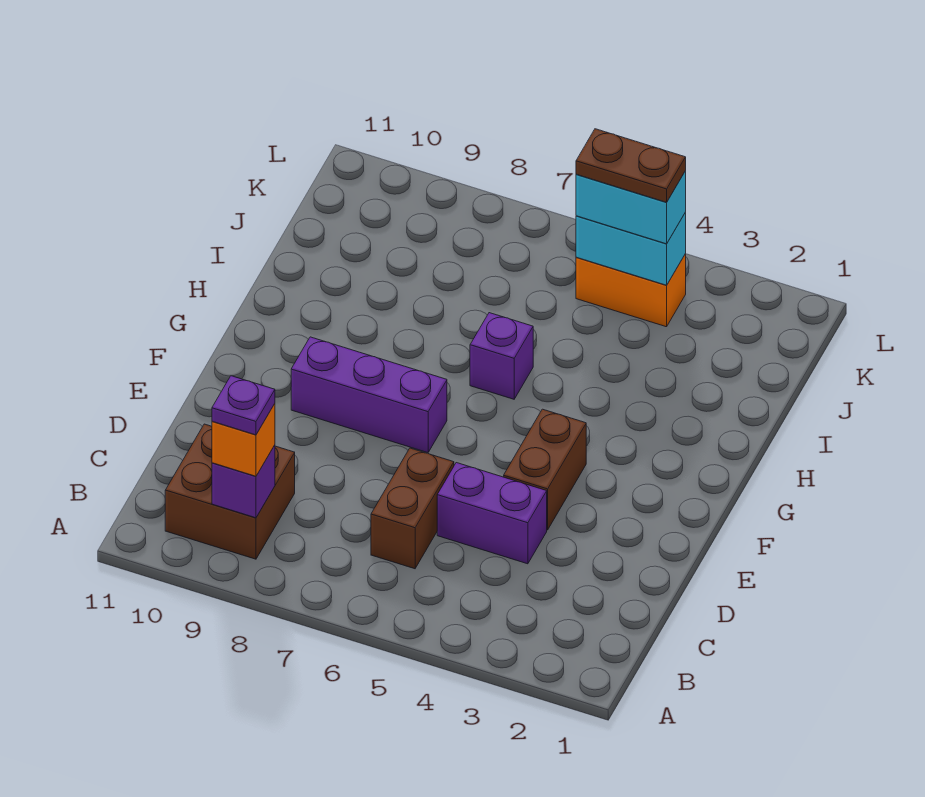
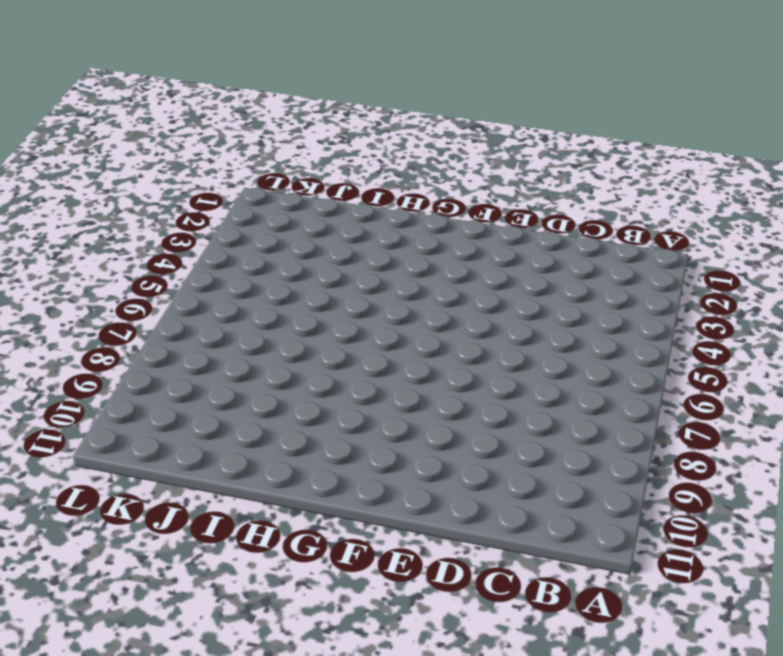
none -> brown brick B9:C10 level 1
none -> brown brick C6:D6 level 1
none -> purple brick D4:D5 level 1

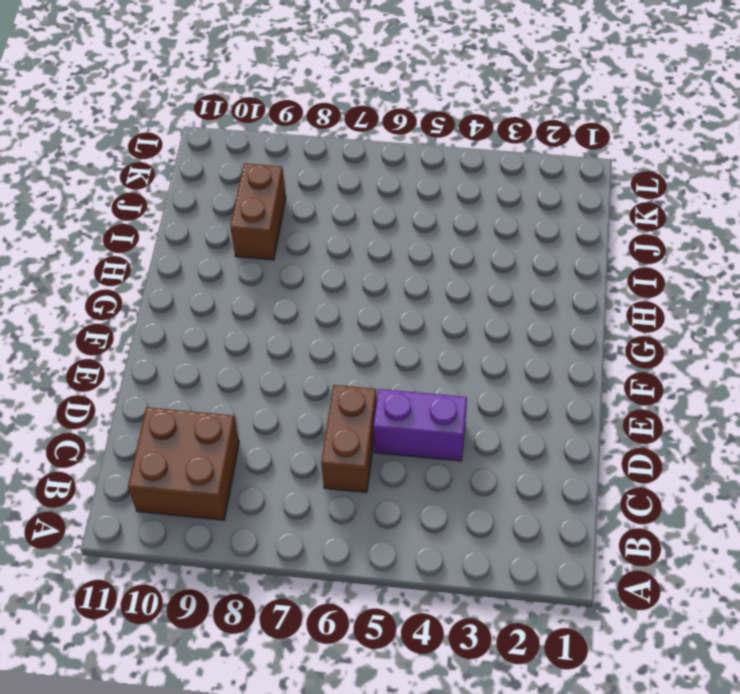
brown brick I9:J9 level 1 -> brown brick E4:F4 level 1
none -> purple brick F7:F9 level 1
none -> purple brick H6 level 1
none -> orange brick K4:K5 level 1

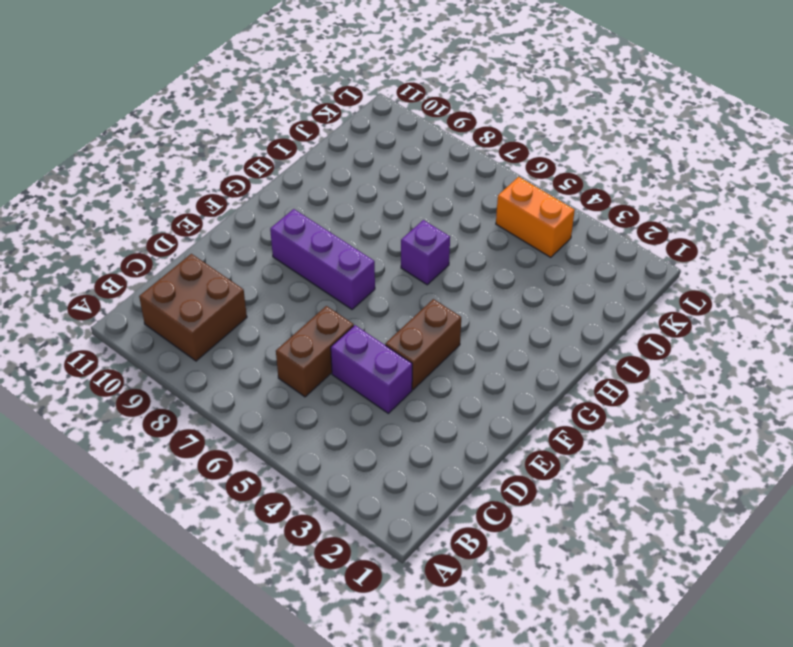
none -> purple brick B9 level 2
none -> cyan brick K4:K5 level 2
none -> orange brick B9 level 3

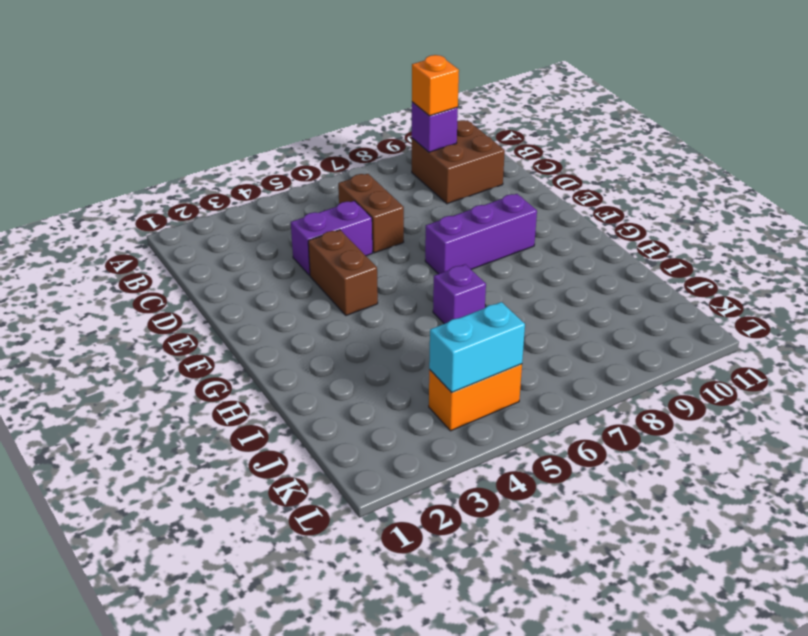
none -> cyan brick K4:K5 level 3
none -> purple plate B9 level 4
none -> brown plate K4:K5 level 4

